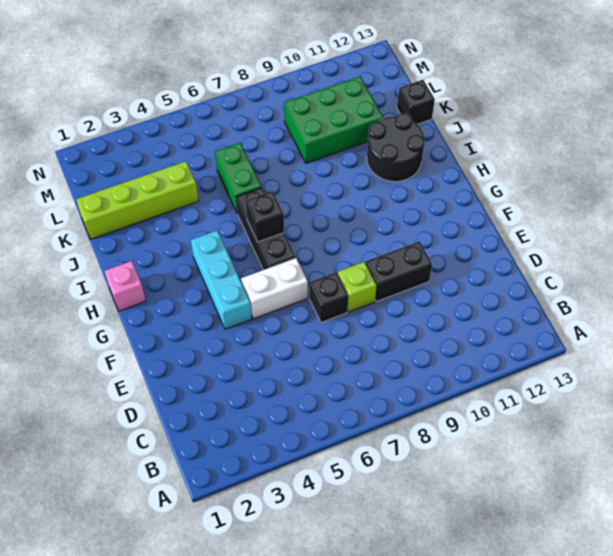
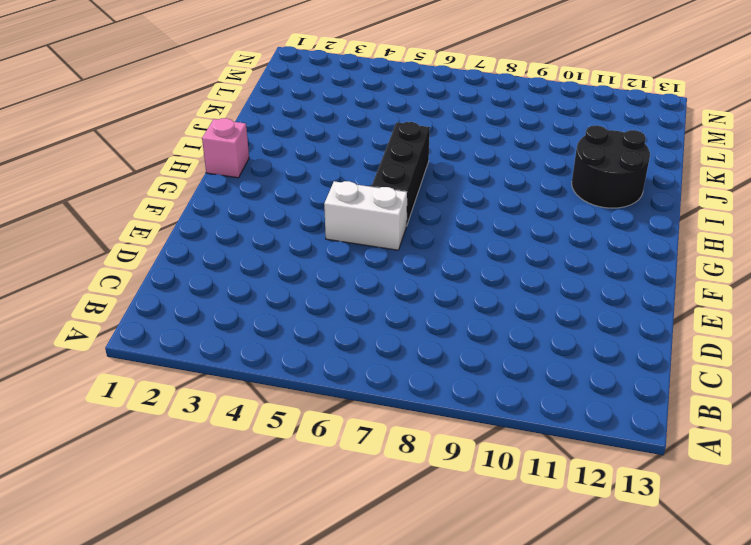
none -> black brick E7 level 1
none -> lime brick E8 level 1
none -> black brick E9:E10 level 1

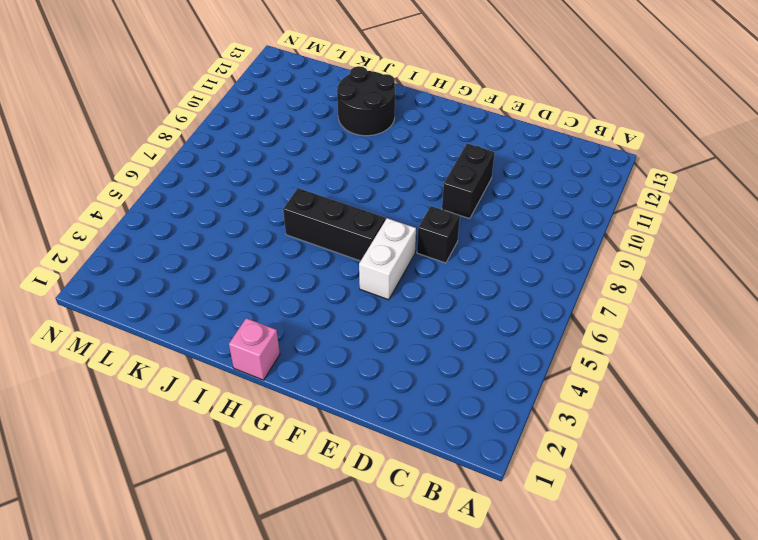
none -> lime brick E8 level 1
none -> cyan brick F4:H4 level 1
none -> green brick J6:K6 level 1

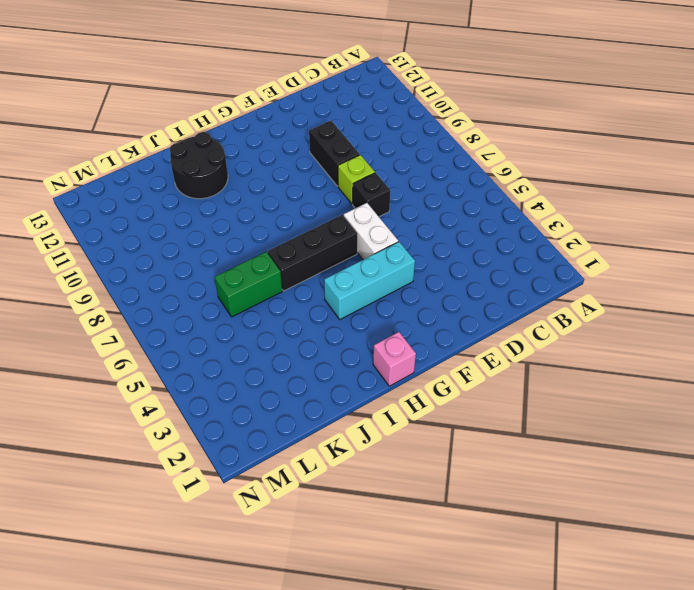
none -> lime brick K1:K4 level 1
none -> green brick K9:L11 level 1
none -> black brick K13 level 1

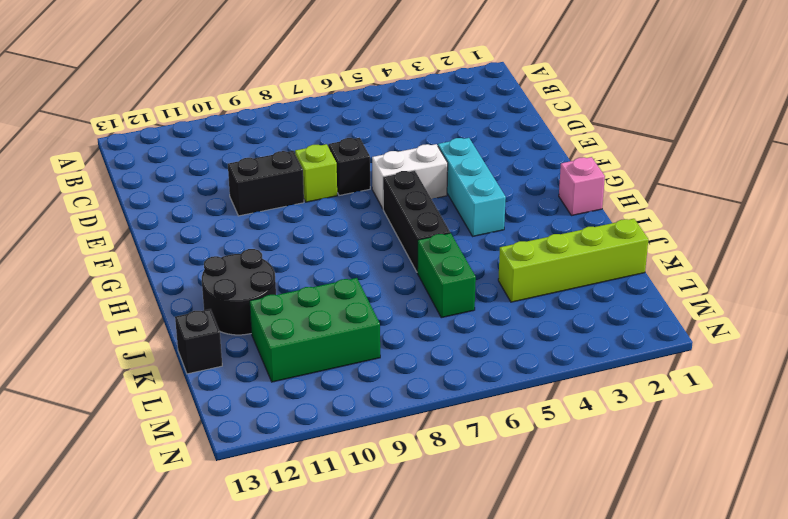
none -> black brick H6 level 2

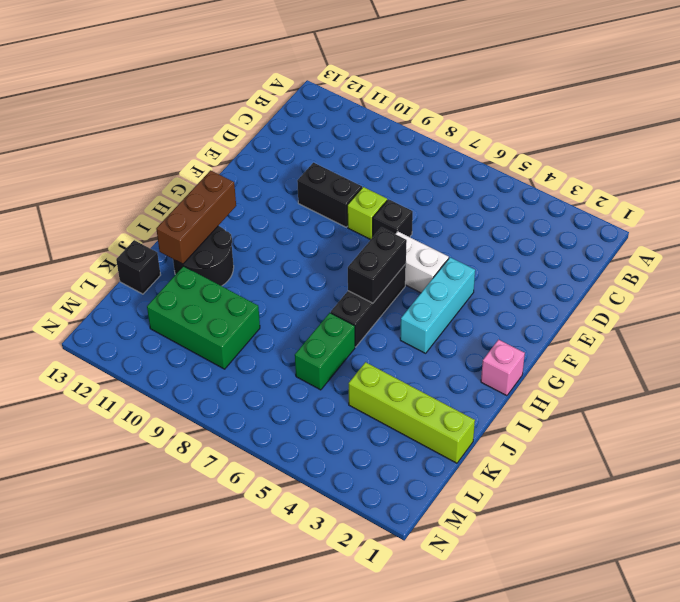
black brick G6:H6 level 2 -> black brick H6 level 2
brown brick H12:J12 level 2 -> none

